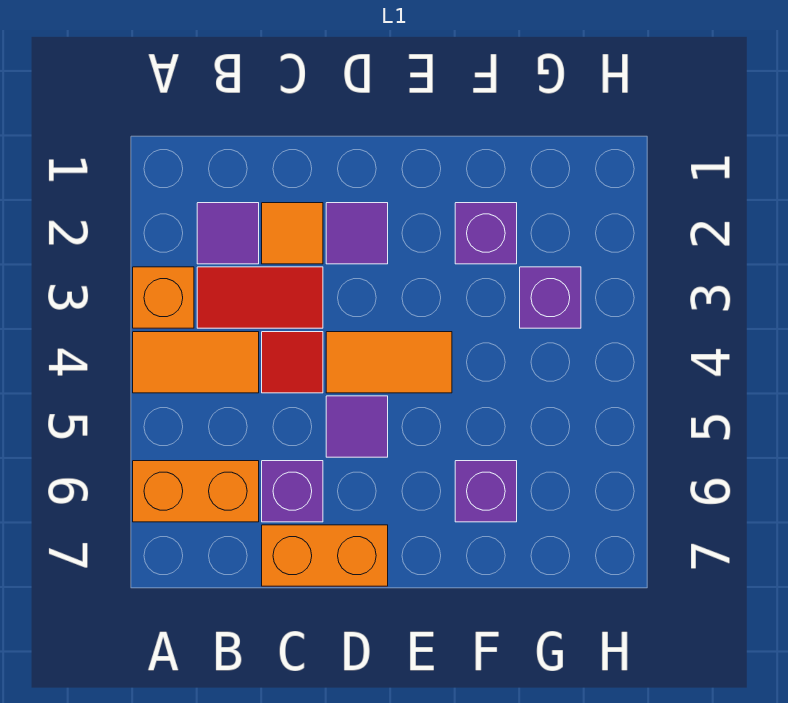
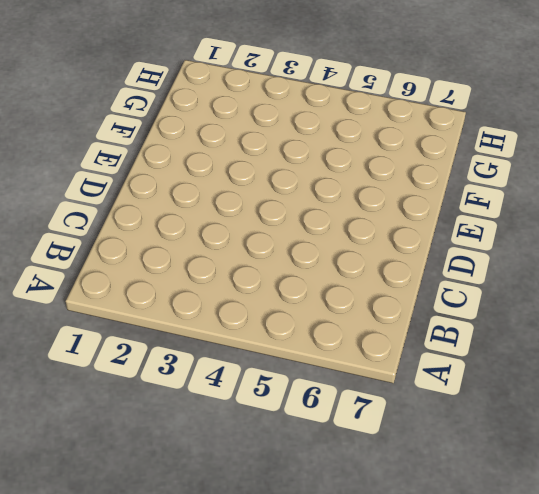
none -> orange brick A3 level 1
none -> orange tile A4:B4 level 1
none -> orange brick A6:B6 level 1

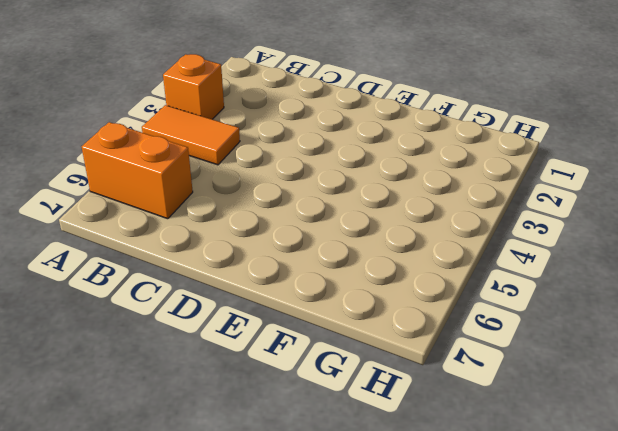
none -> purple tile B2 level 1
none -> red tile B3:C3 level 1
none -> orange tile C2 level 1

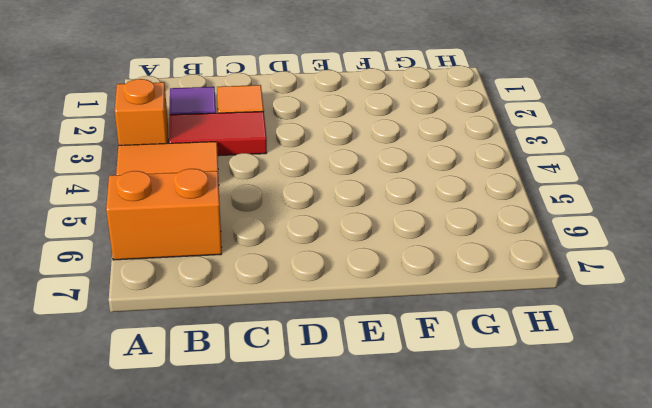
none -> red tile C4 level 1
none -> purple brick C6 level 1
none -> orange brick C7:D7 level 1

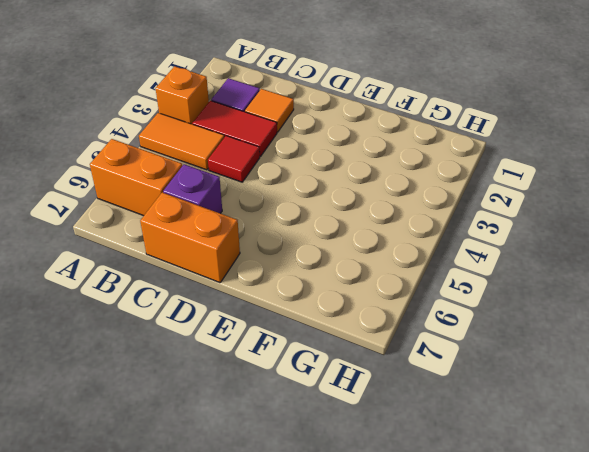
none -> purple tile D2 level 1
none -> orange tile D4:E4 level 1
none -> purple tile D5 level 1

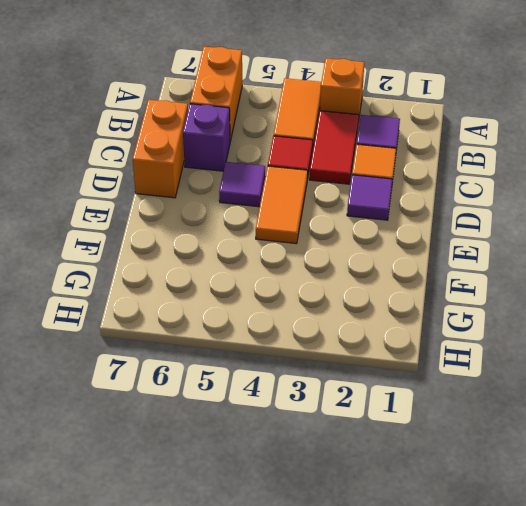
none -> purple brick F2 level 1
none -> purple brick F6 level 1
none -> purple brick G3 level 1

